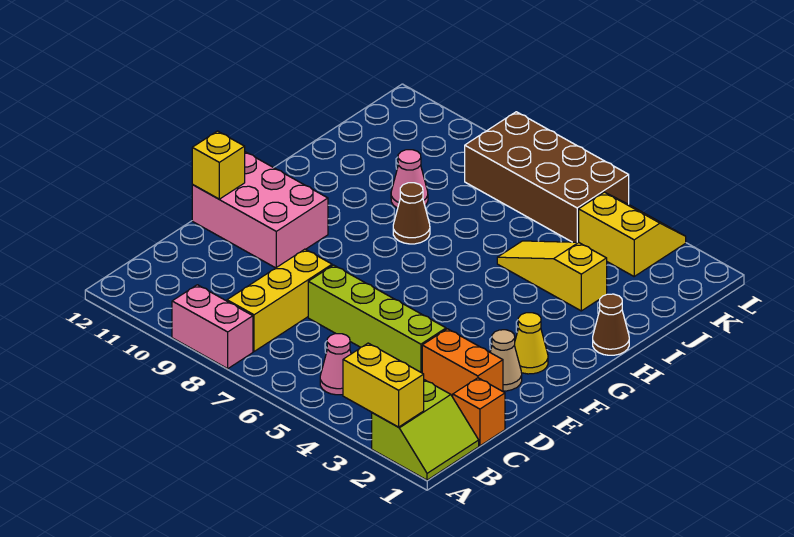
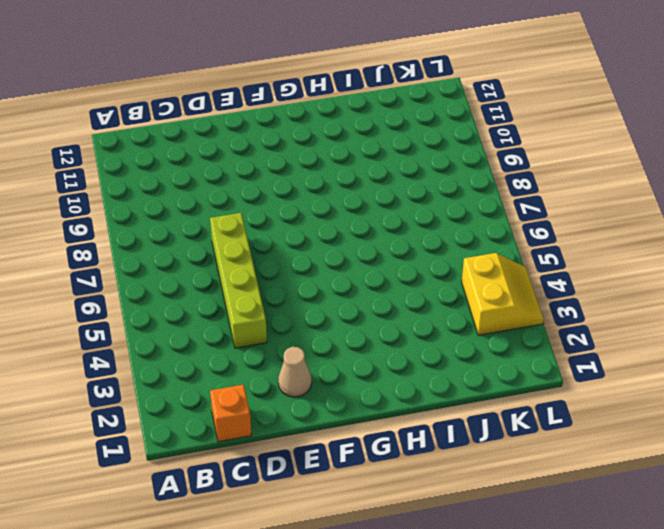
none -> lime slope A1:B2 level 1 top 2
none -> pink brick A8:A9 level 1
none -> pink cone B5 level 1

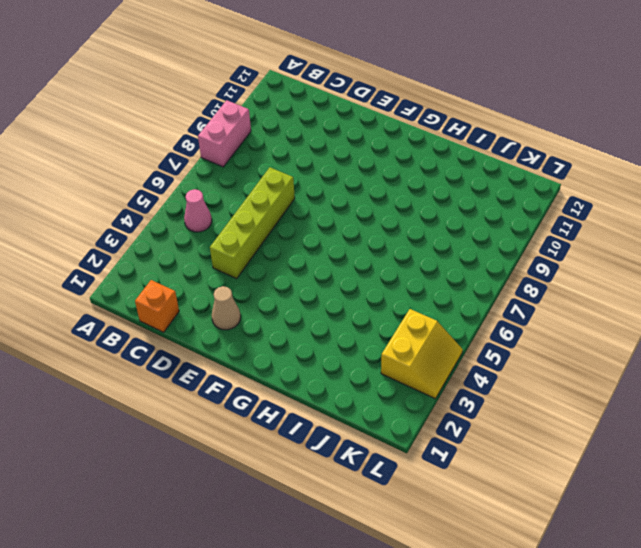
none -> lime slope A1:B2 level 1 top 2
none -> yellow brick B8:D8 level 1
none -> orange brick D2:D3 level 1

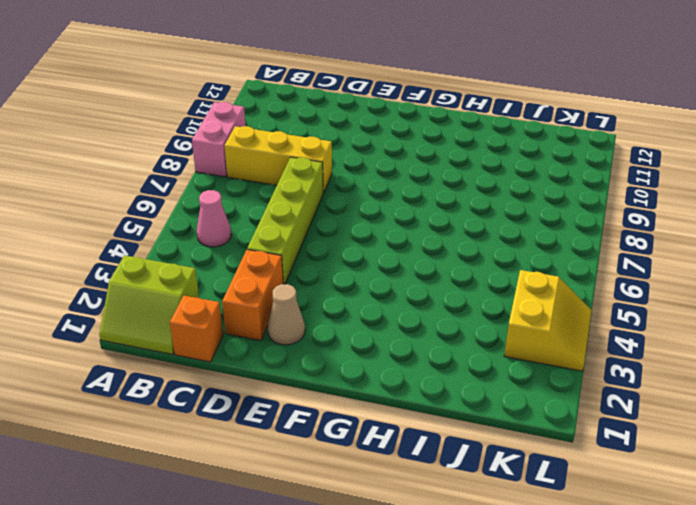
none -> pink brick E10:F12 level 1
none -> yellow cone F2 level 1
none -> brown cone H1 level 1

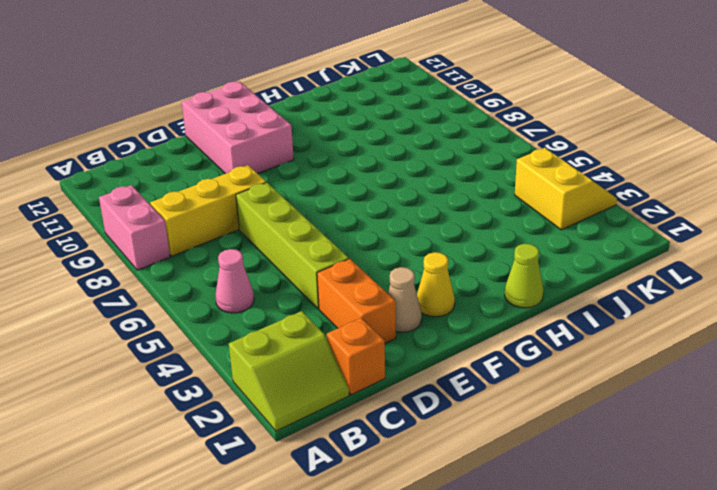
lime cone H1 level 1 -> brown cone H1 level 1
none -> brown cone H8 level 1
none -> yellow slope I3:I5 level 1 top 3
none -> pink cone I9 level 1

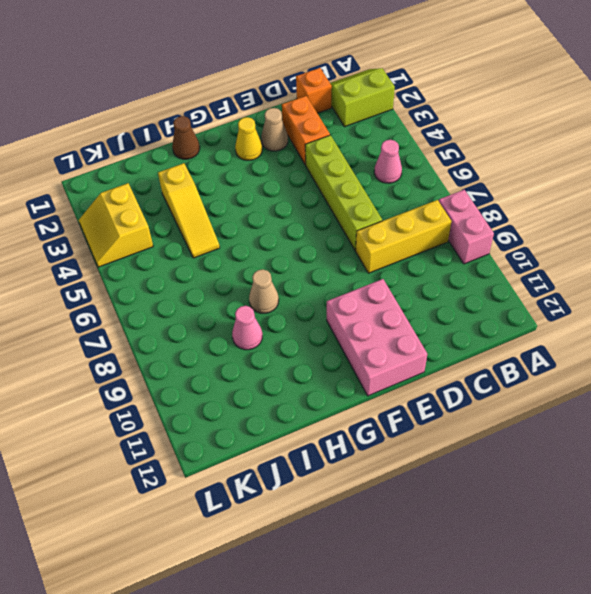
tan cone H8 level 1 -> brown cone H8 level 1
none -> brown brick K5:L8 level 1
none -> yellow brick A2:A3 level 2
none -> yellow brick E12 level 2

